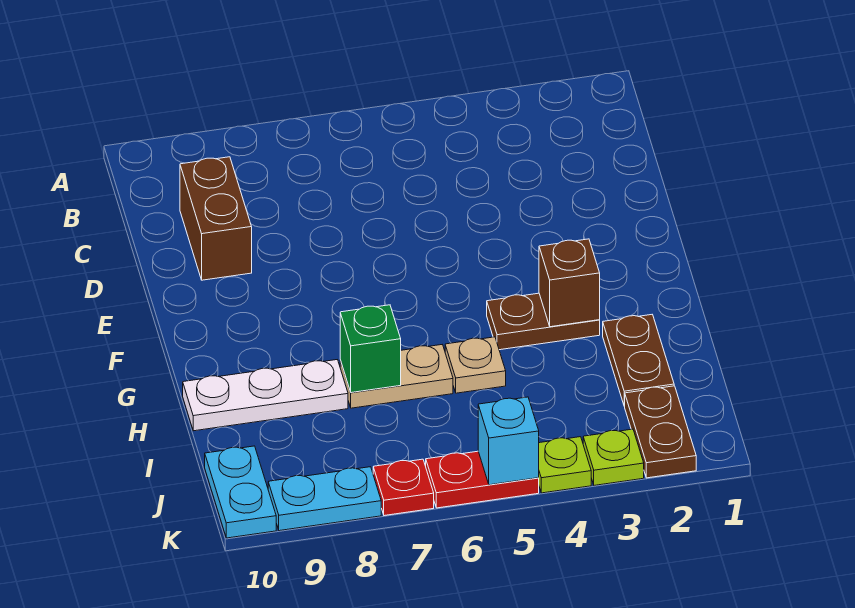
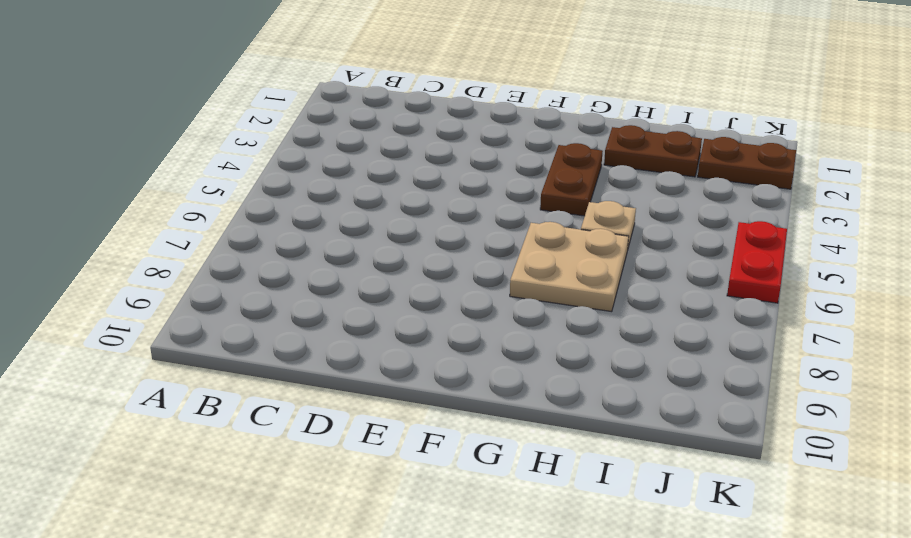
tan plate G6:H7 level 1 -> tan plate H6:H7 level 1
none -> brown brick C9:D9 level 1
none -> white plate H8:H10 level 1
none -> cyan plate J10:K10 level 1

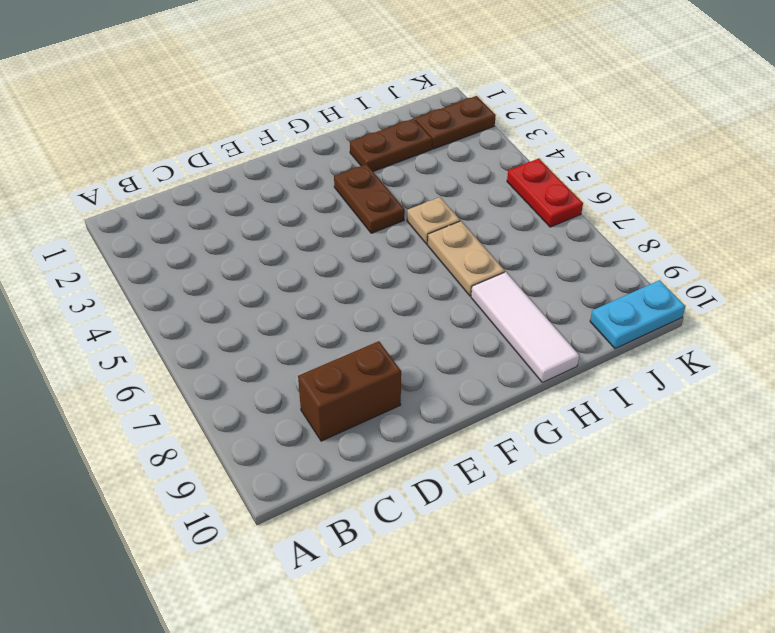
white tile H8:H10 level 1 -> white plate H8:H10 level 1
none -> lime plate K3 level 1
none -> lime plate K4 level 1
none -> red plate K7 level 1

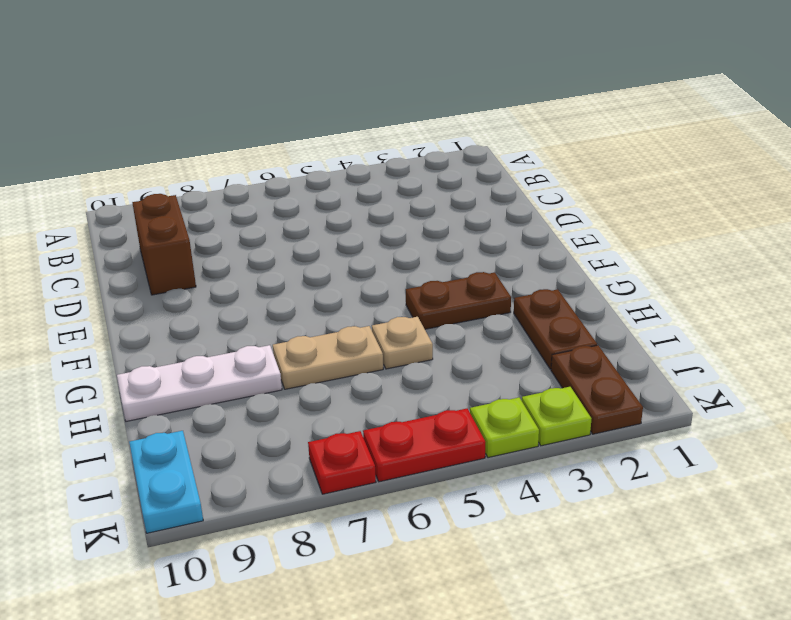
none -> cyan plate K8:K9 level 1
none -> brown brick G3 level 2
none -> green brick H7 level 2

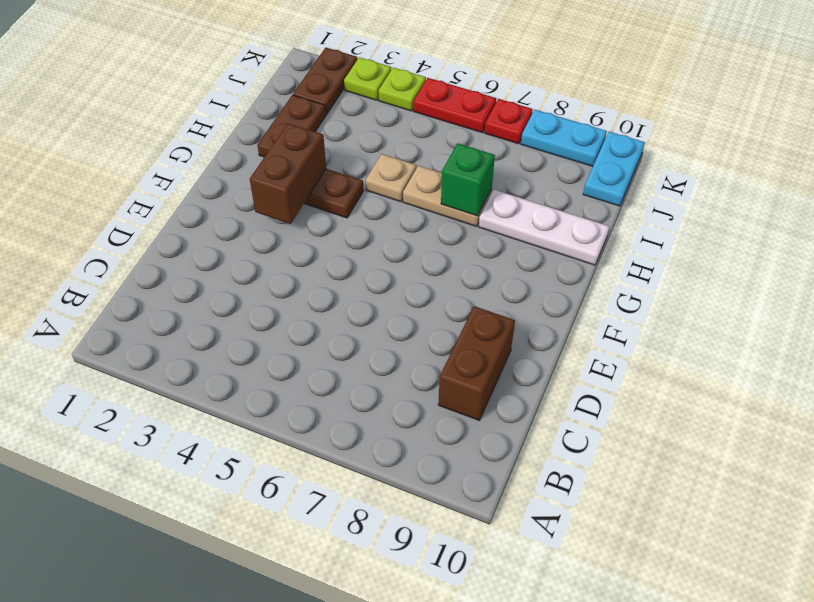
brown brick F3:G3 level 2 -> brown brick G3 level 2
none -> cyan brick K5 level 2

